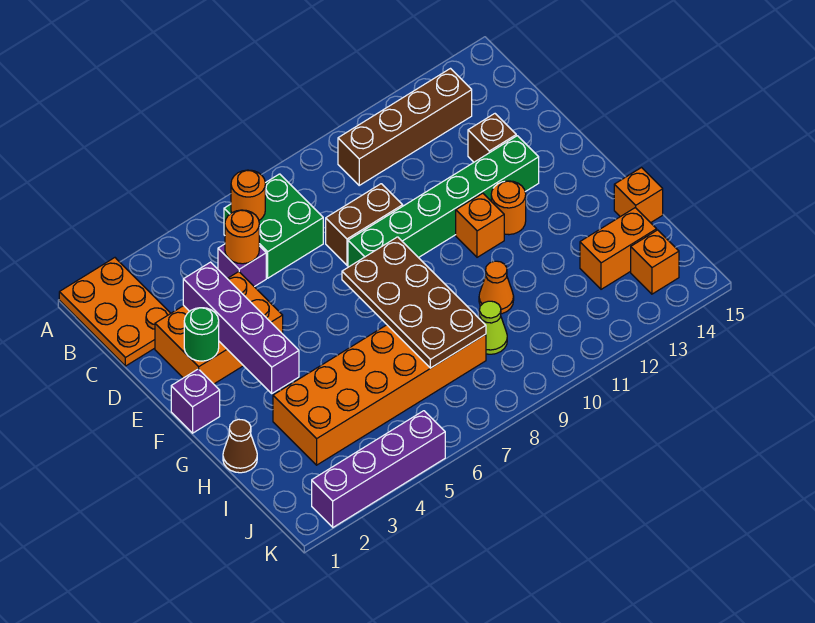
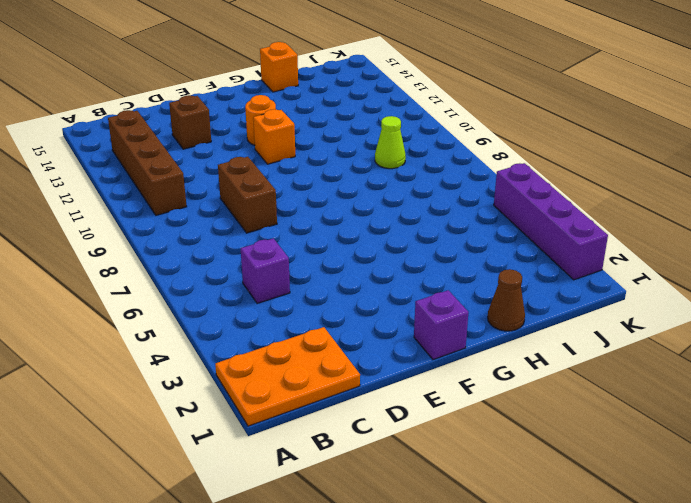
none -> green brick B6:C7 level 1
none -> orange brick D2:E4 level 1
none -> green brick E8:E13 level 1

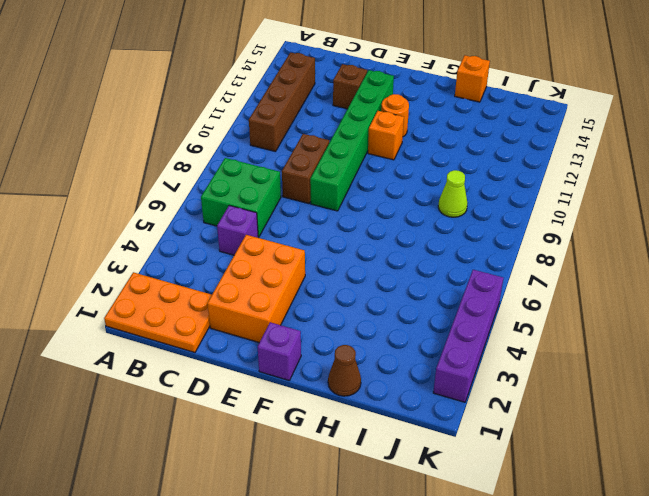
none -> orange brick H3:I8 level 1
none -> orange cone H10 level 1
none -> orange brick I13:I14 level 1

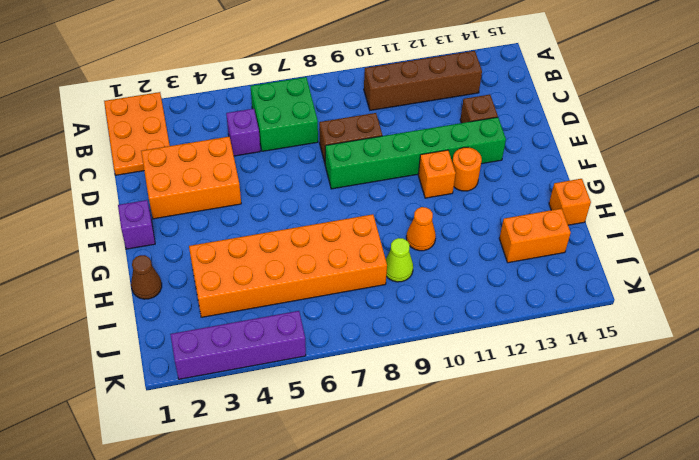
none -> orange brick J14 level 1
none -> orange round brick B6 level 2
none -> orange round brick C5 level 2

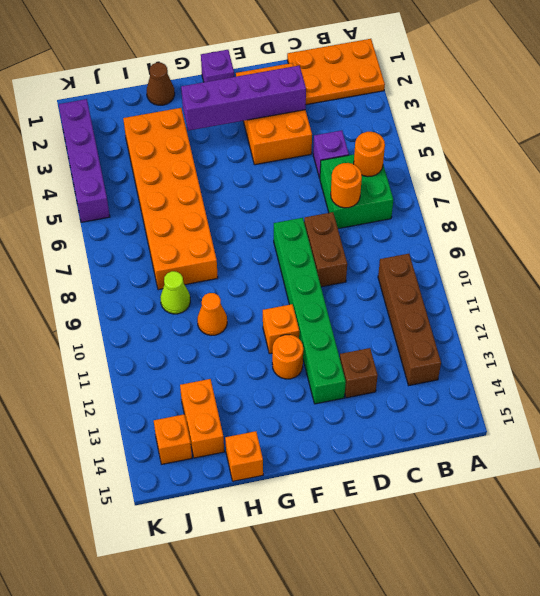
orange round brick C7 level 2 -> orange round brick C5 level 2
none -> green round brick E2 level 2
none -> brown plate F7:I8 level 2

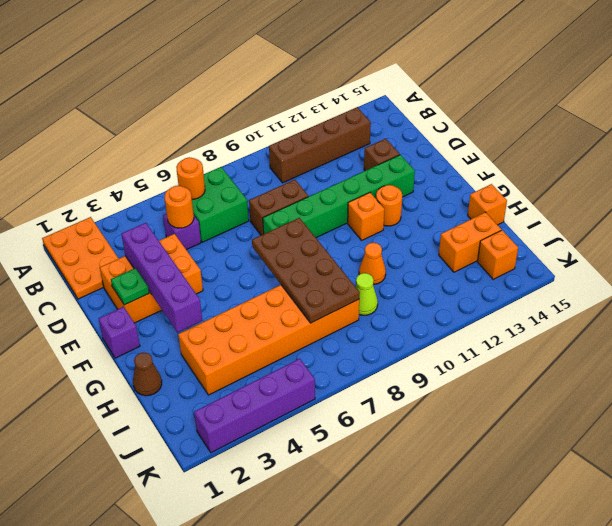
green plate E2 level 2 -> green round brick E2 level 2

